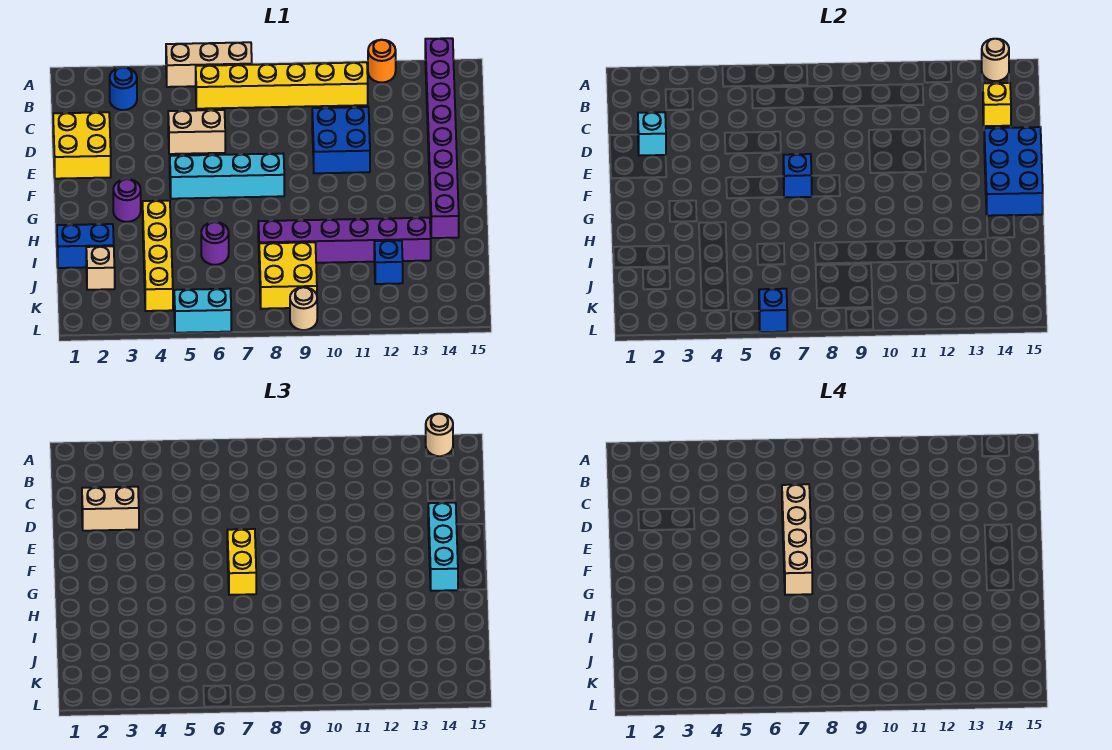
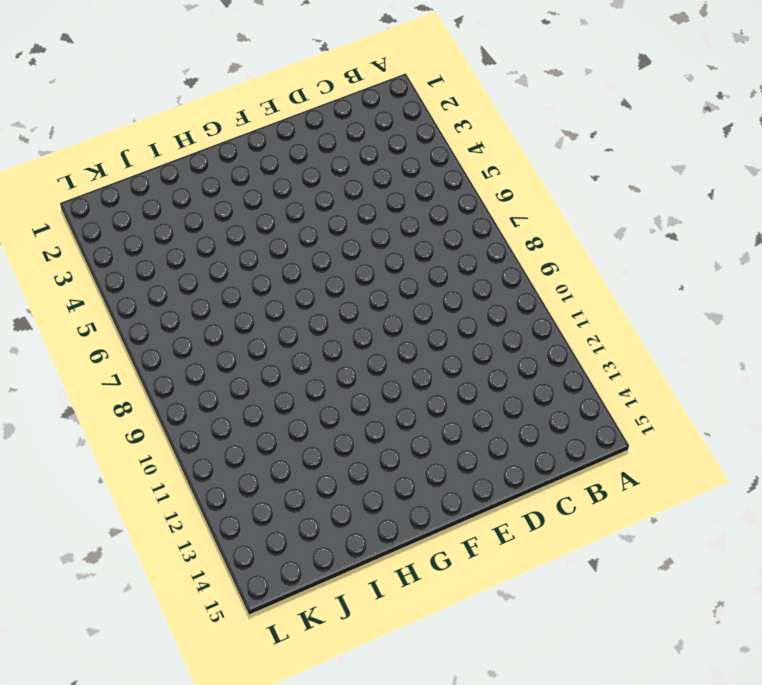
none -> tan brick A5:A7 level 1
none -> orange round brick A12 level 1
none -> purple brick A14:H14 level 1
none -> blue round brick B3 level 1

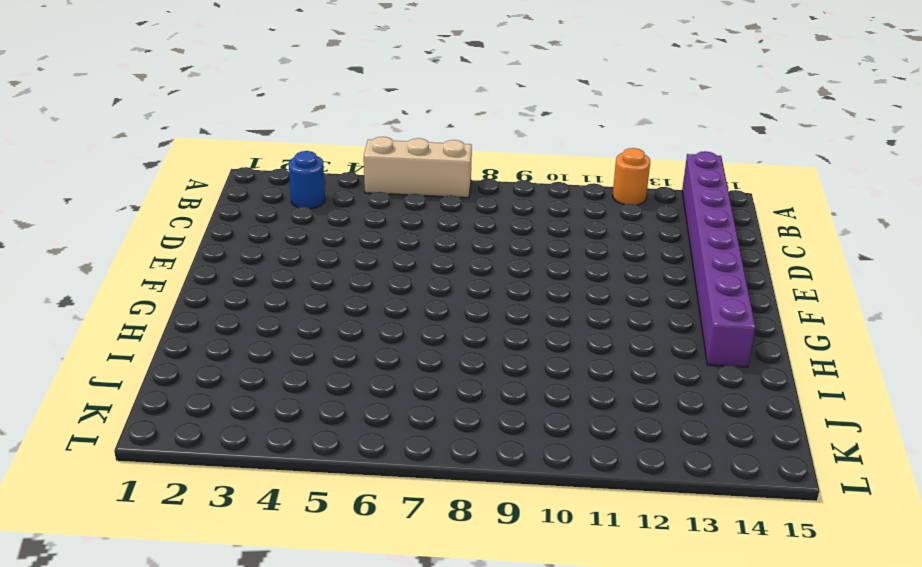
none -> yellow brick B6:B11 level 1
none -> yellow brick D1:E2 level 1
none -> tan brick D5:D6 level 1
none -> blue brick D10:E11 level 1

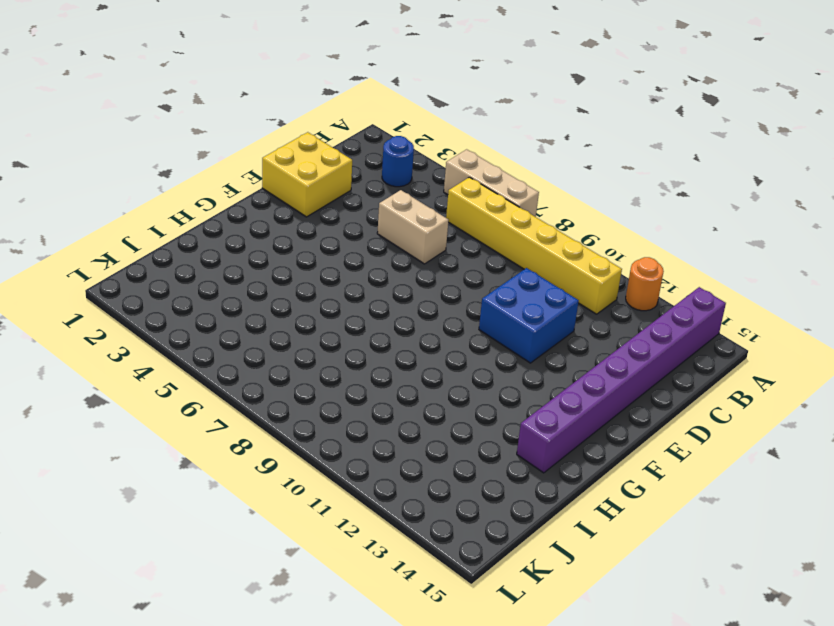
none -> cyan brick F5:F8 level 1
none -> purple round brick G3 level 1
none -> yellow brick H4:K4 level 1
none -> blue brick I1:I2 level 1

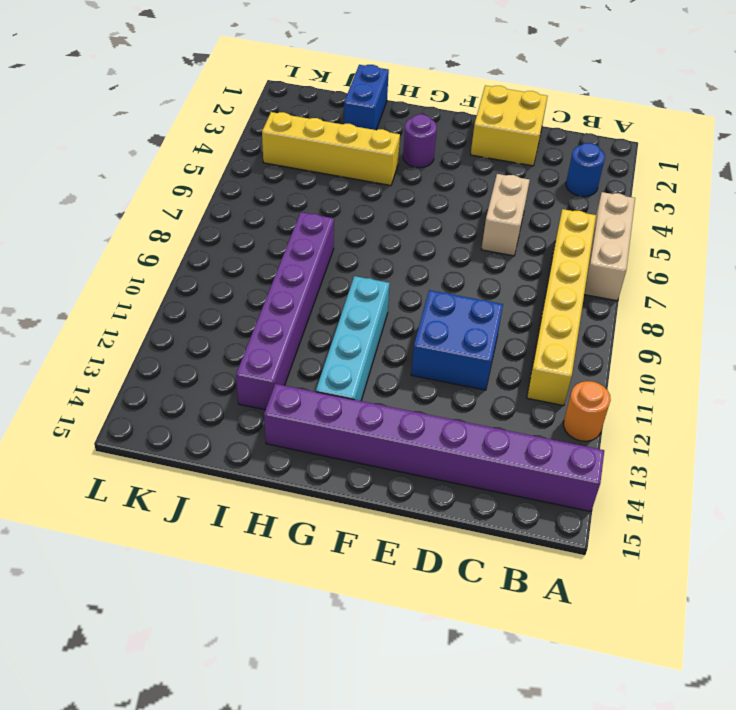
cyan brick G10:G13 level 1 -> cyan brick F5:F8 level 1
none -> purple round brick I6 level 1
none -> tan brick J2 level 1
none -> yellow brick J8:K9 level 1
none -> blue brick J12 level 1

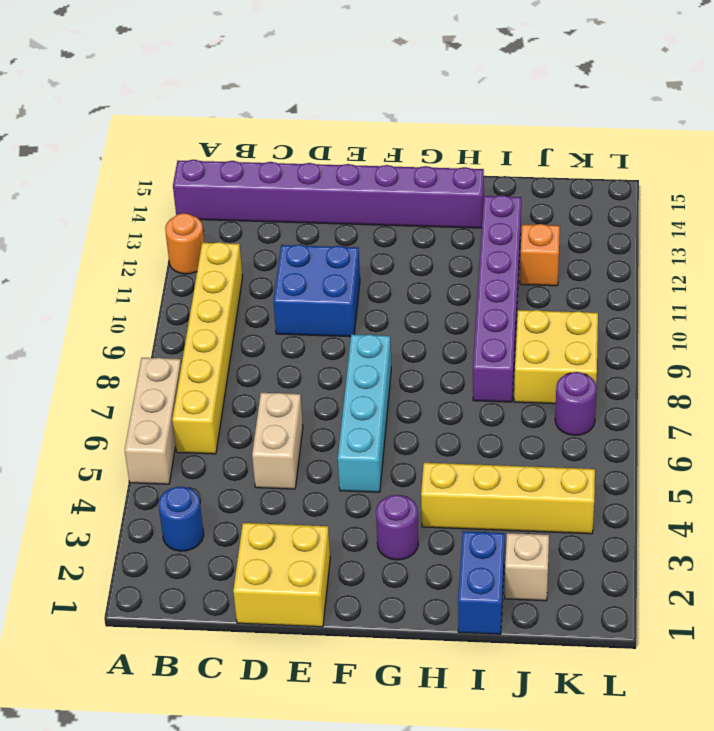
orange brick J12 level 1 -> blue brick J12 level 1
purple round brick K7 level 1 -> purple round brick I6 level 1
none -> cyan brick L5:L6 level 1
none -> tan round brick L9 level 1
none -> tan round brick A14 level 2
none -> yellow brick C14 level 2

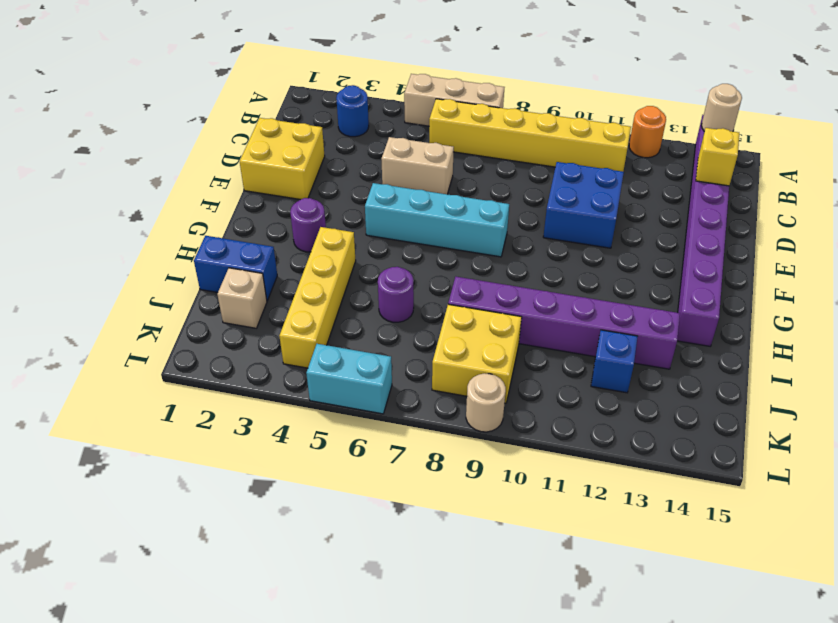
none -> cyan brick D2 level 2
none -> blue brick E14:G15 level 2
none -> blue brick F7 level 2
none -> blue brick L6 level 2

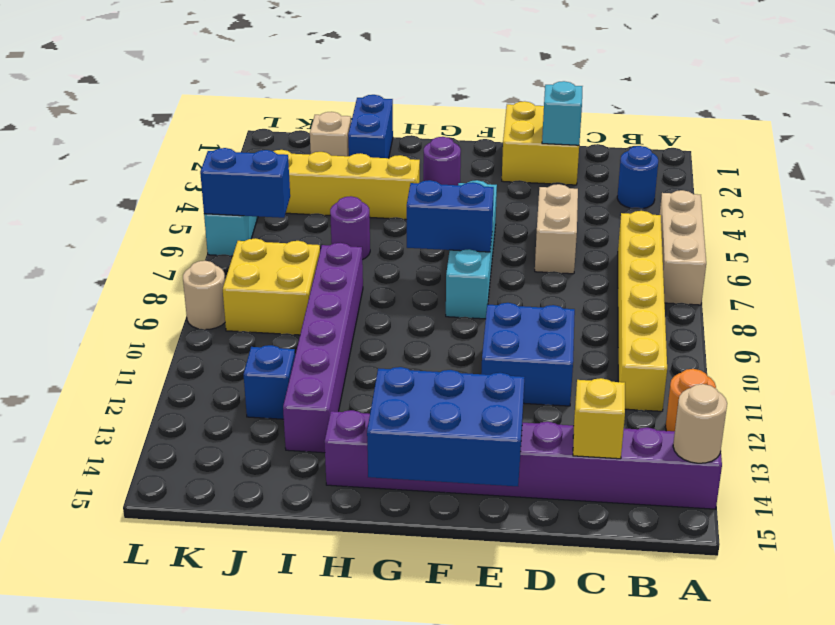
blue brick F7:G7 level 2 -> blue brick F7 level 2
blue brick K6:L6 level 2 -> blue brick L6 level 2
none -> tan round brick A14 level 3
none -> tan brick D2:D3 level 3
none -> cyan brick E14:G14 level 3
none -> yellow brick F7:G7 level 3

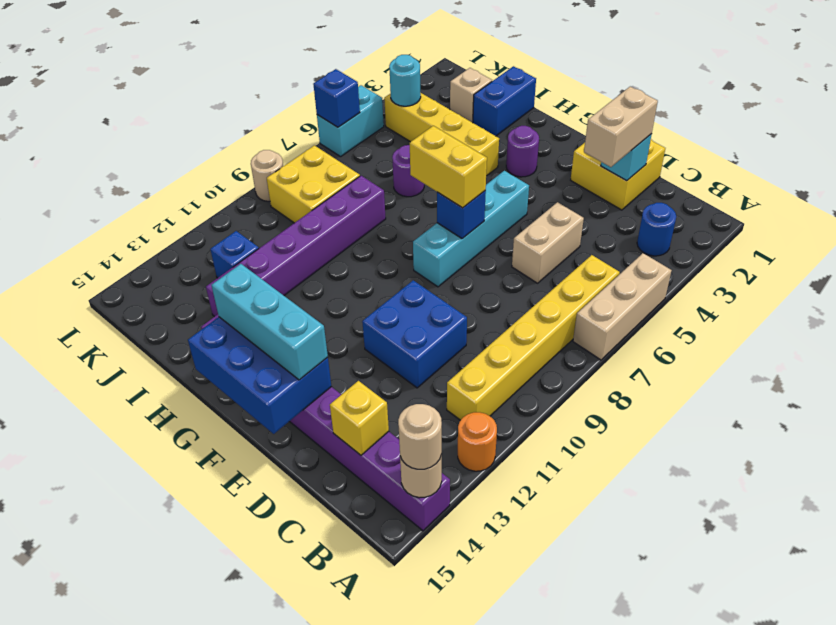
cyan round brick K4 level 2 -> none
none -> tan brick D7:G7 level 4

